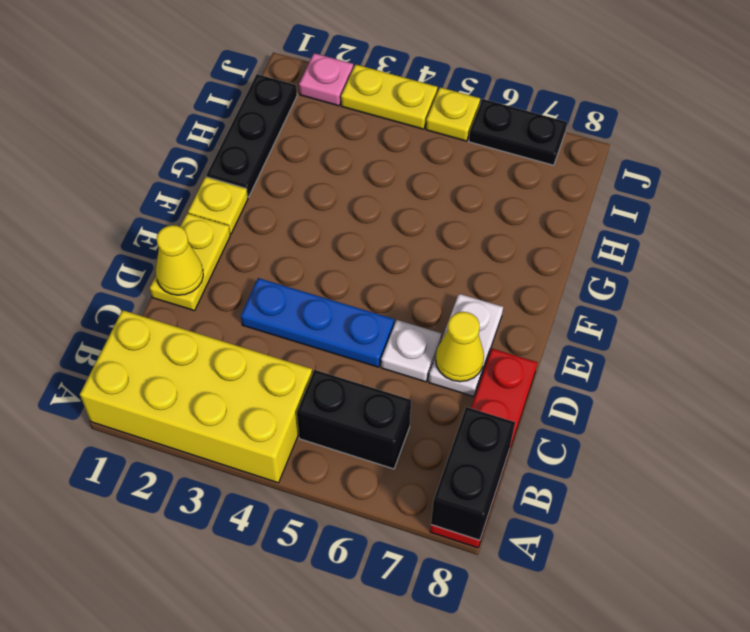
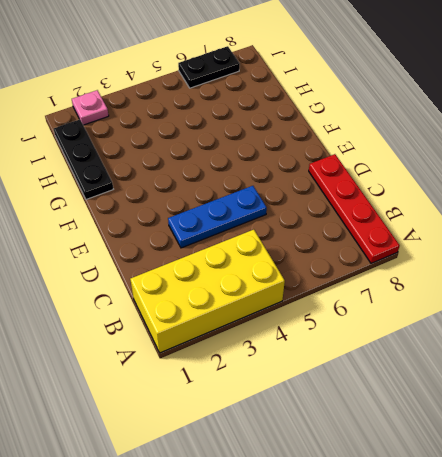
none -> black brick B5:B6 level 1
none -> yellow plate D1:E1 level 1
none -> white plate D6 level 1

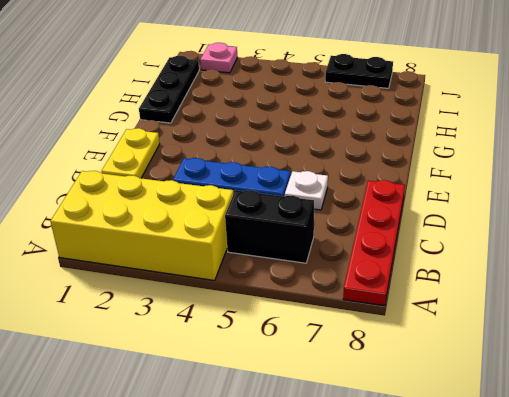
none -> white plate D7:E7 level 1
none -> yellow plate F1 level 1
none -> yellow plate J3:J4 level 1

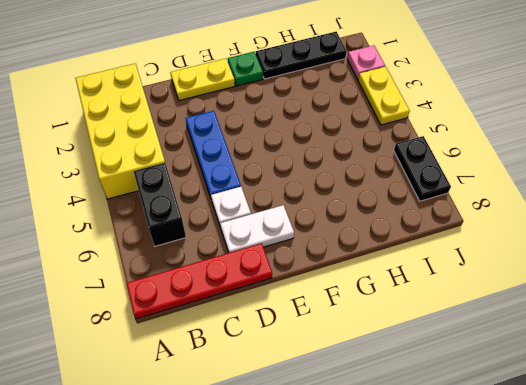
green plate F1 level 1 -> yellow plate F1 level 1
none -> yellow plate J5 level 1
none -> black brick A8:B8 level 2
none -> yellow cone D1 level 2

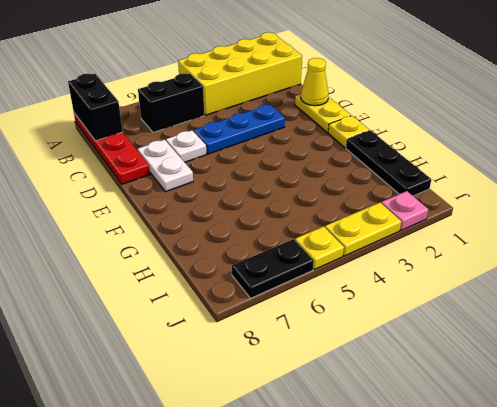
none -> yellow cone D7 level 2

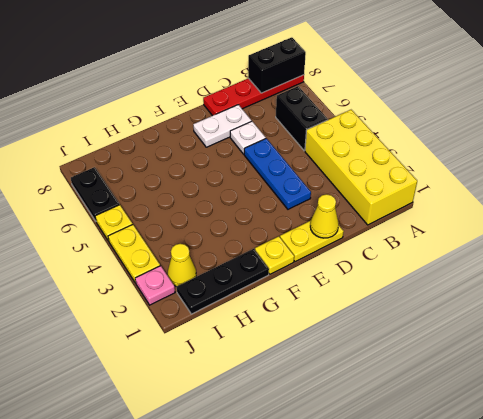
yellow cone I2 level 1 -> yellow cone D7 level 2

